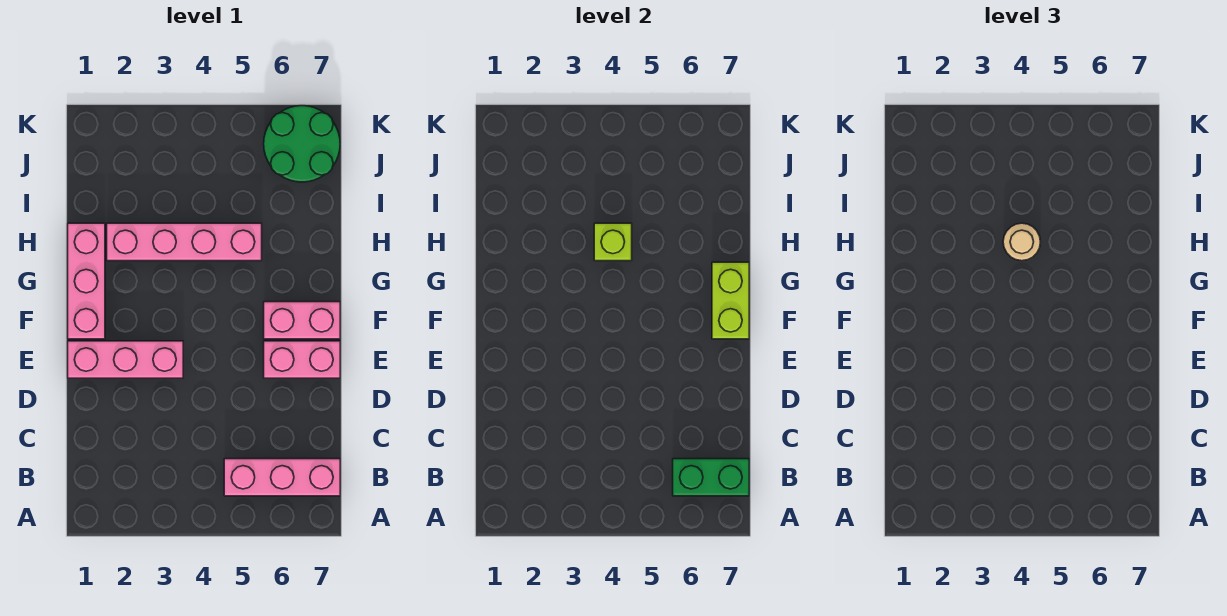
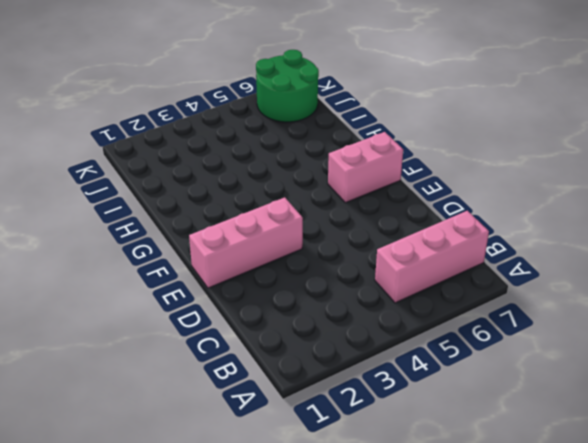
none -> pink brick E6:E7 level 1
none -> pink brick F1:H1 level 1

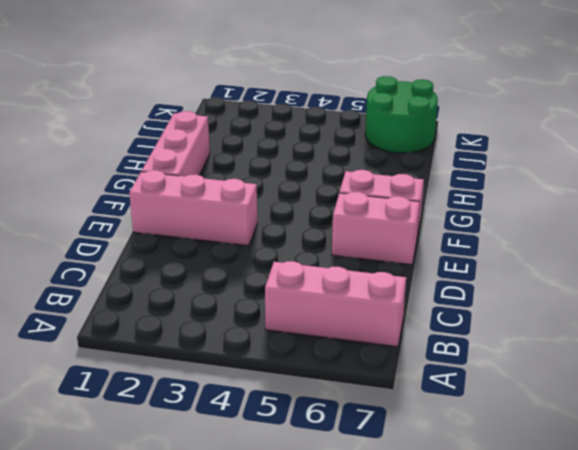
none -> pink brick H2:H5 level 1
none -> green brick B6:B7 level 2

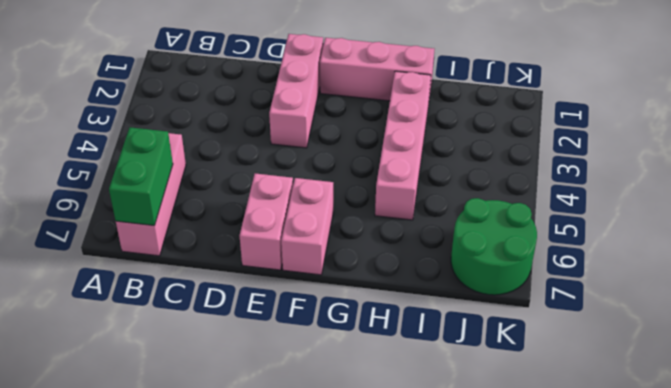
none -> lime brick F7:G7 level 2
none -> lime brick H4 level 2

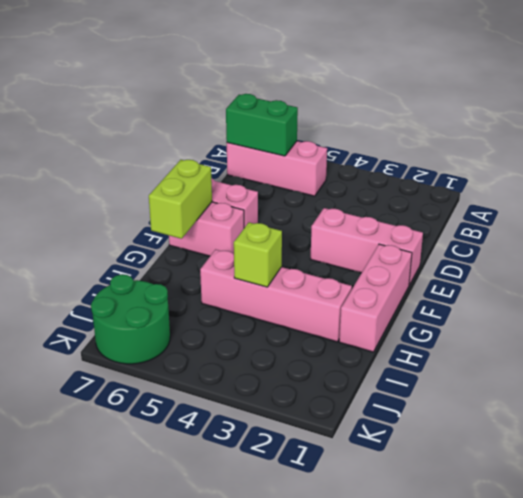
none -> tan round brick H4 level 3

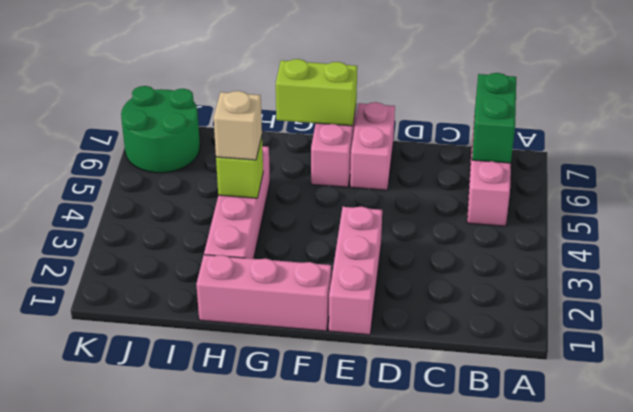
tan brick H4 level 3 -> tan round brick H4 level 3

